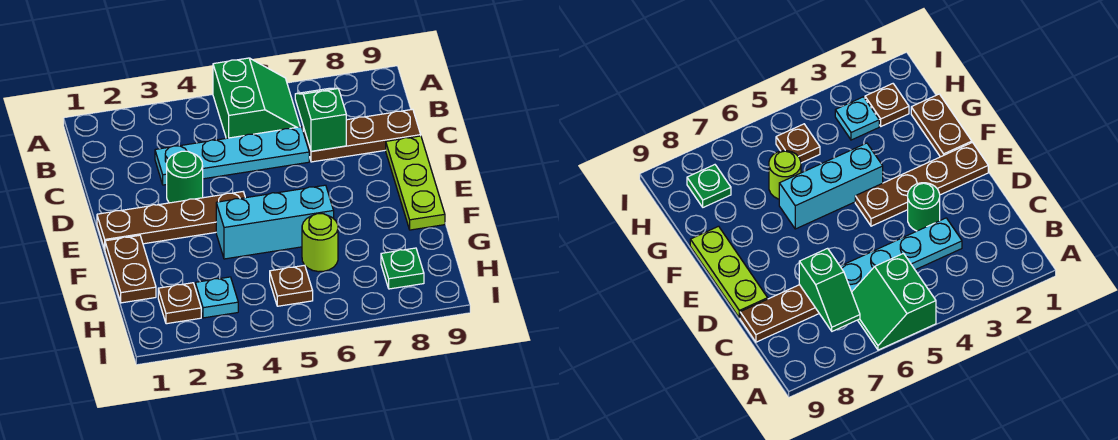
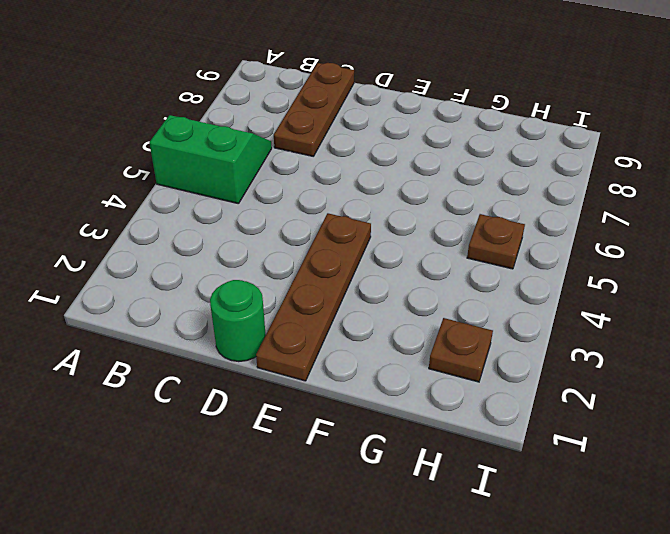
green round brick D1 level 1 -> green round brick D3 level 1
none -> cyan plate C3:C6 level 1
none -> lime plate D9:F9 level 1
none -> brown plate F1:G1 level 1

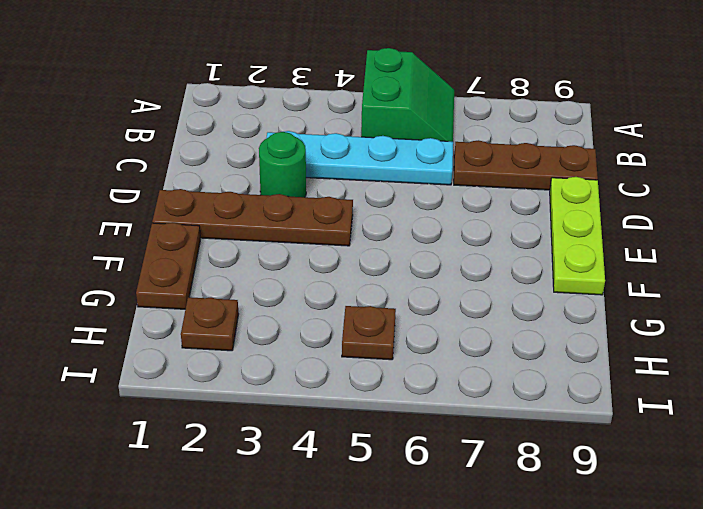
none -> cyan brick F4:F6 level 1
none -> lime round brick G6 level 1
none -> cyan plate H3 level 1

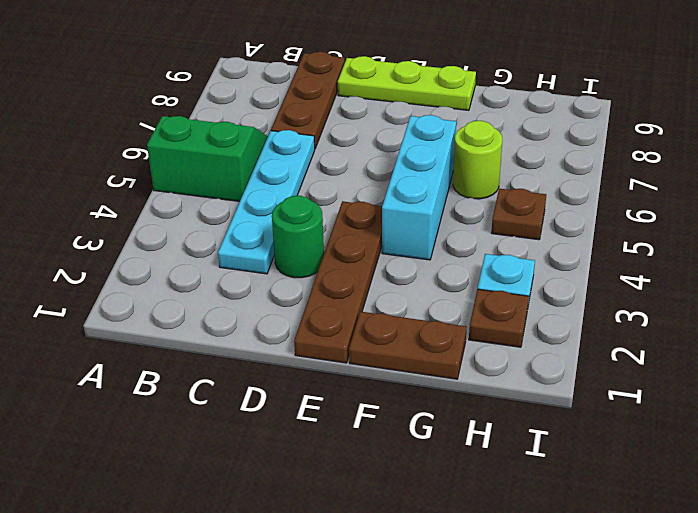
none -> green plate H8 level 1
none -> green slope B7:C7 level 2 top C

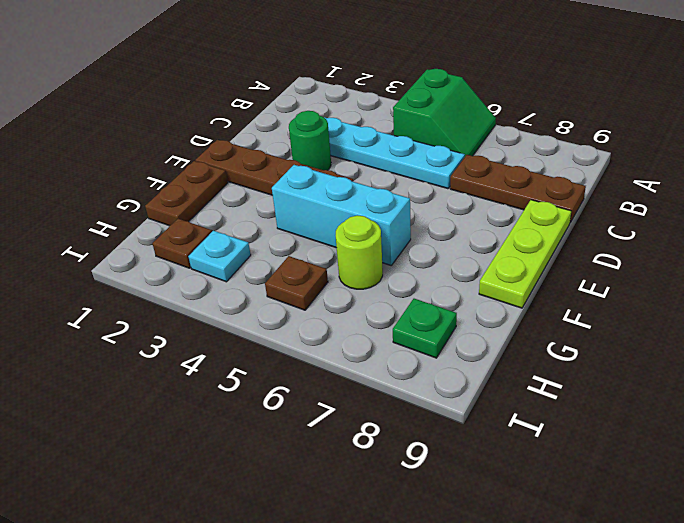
none -> green slope B7:C7 level 2 top C

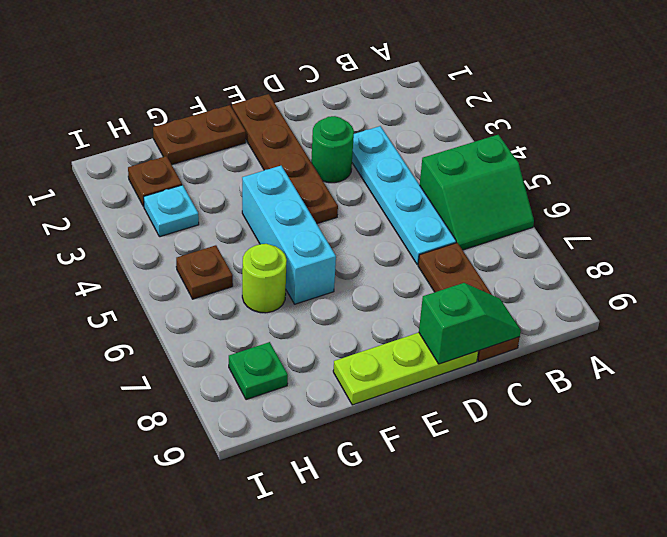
green slope C9:D9 level 2 top D -> green slope B7:C7 level 2 top C

